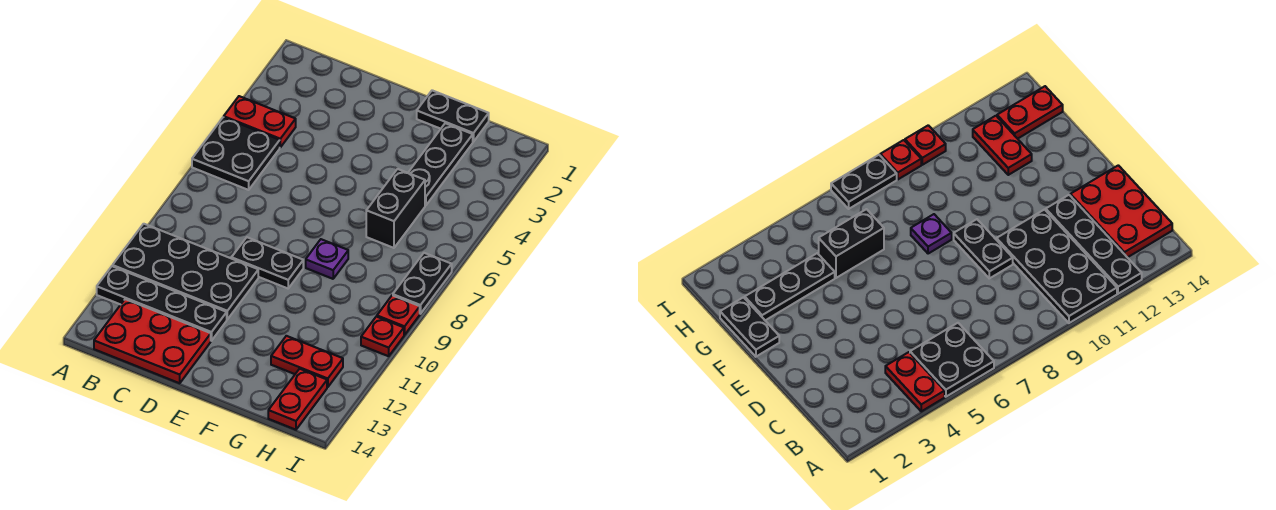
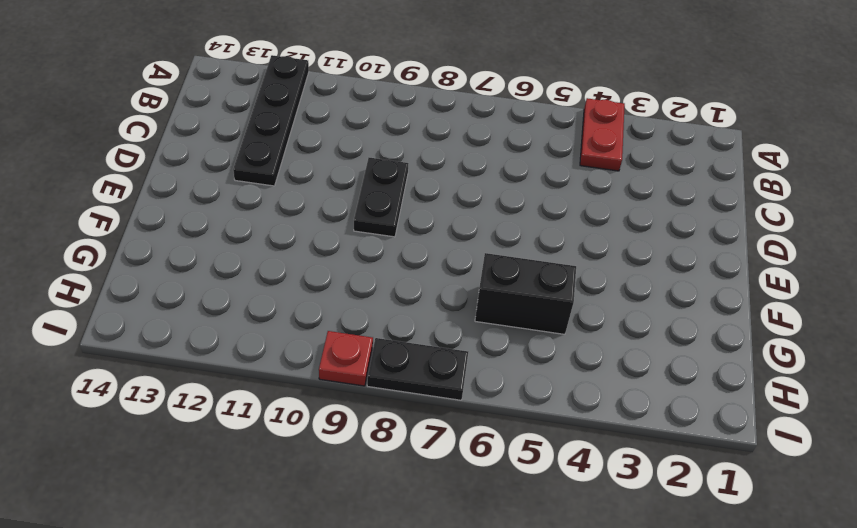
none -> black plate A5:B6 level 1
none -> black plate A10:D11 level 1
none -> red plate B13:D14 level 1

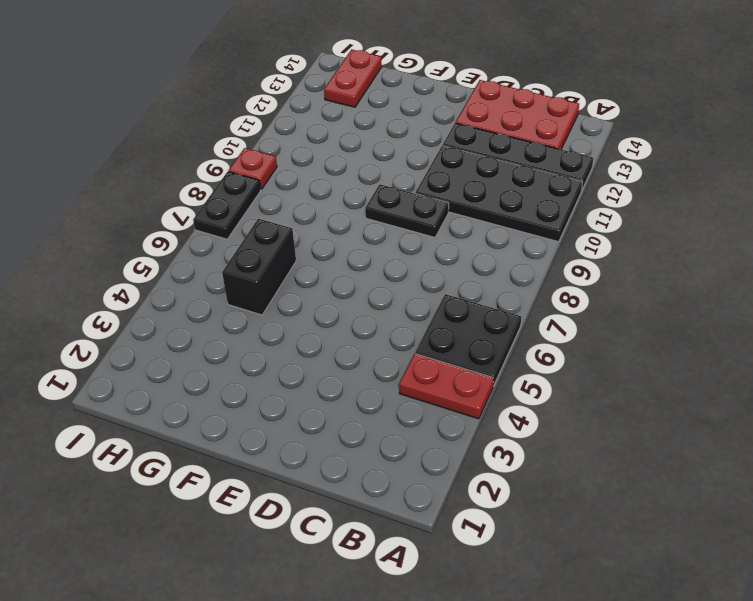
none -> black plate F1:G1 level 1
none -> purple plate F8 level 1
none -> black plate G2:G4 level 1

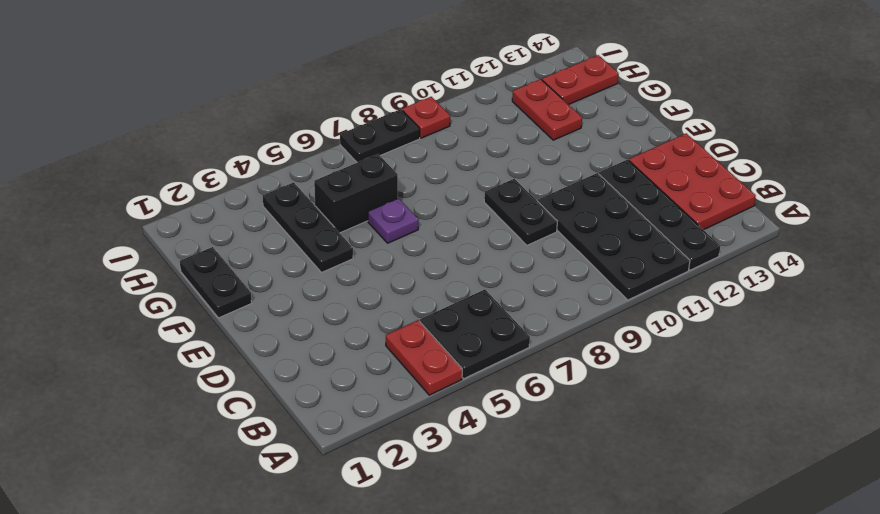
black plate F4:H4 level 1 -> black plate G2:G4 level 1
purple plate F6 level 1 -> purple plate F8 level 1
none -> red plate I10 level 1

